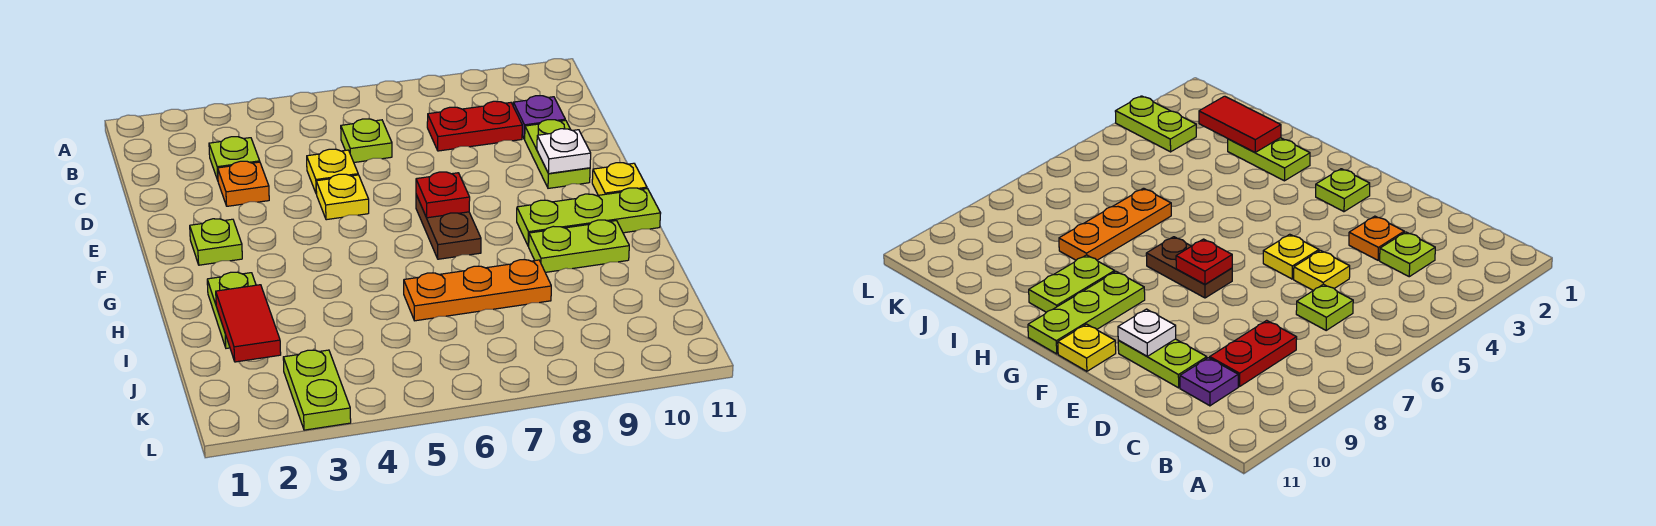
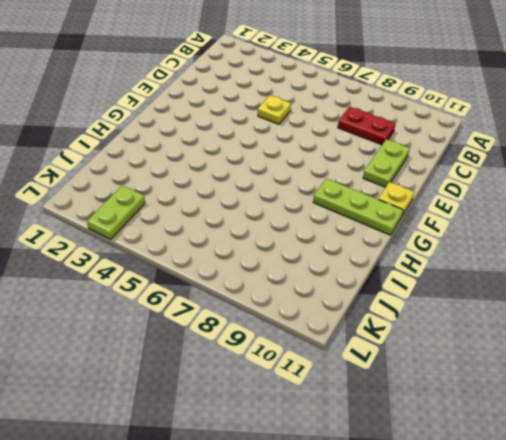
none -> lime plate C3 level 1
none -> lime plate C6 level 1
none -> purple plate C10 level 1

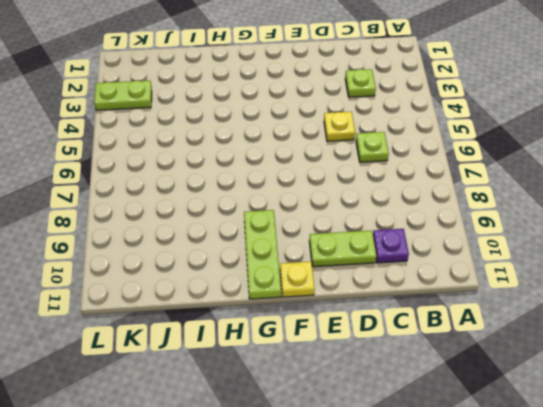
none -> red plate C8:C9 level 1
none -> orange plate D3 level 1
none -> yellow plate E5 level 1

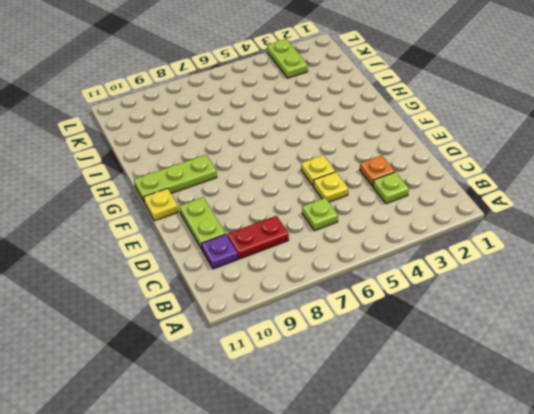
none -> lime plate F2 level 1
none -> brown plate F7:G7 level 1
none -> lime plate H2:I2 level 1

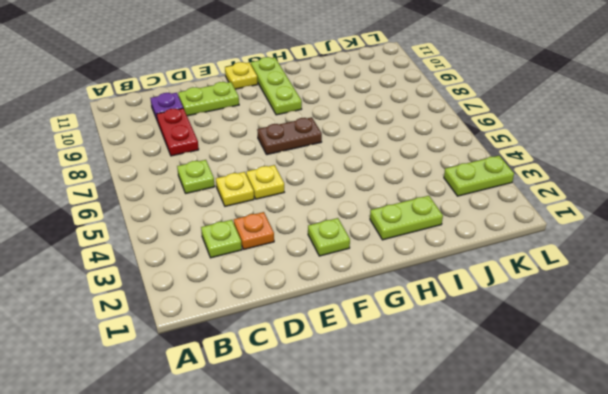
none -> lime plate H9:H10 level 1
none -> orange plate I6:I8 level 1
none -> white plate E10 level 2

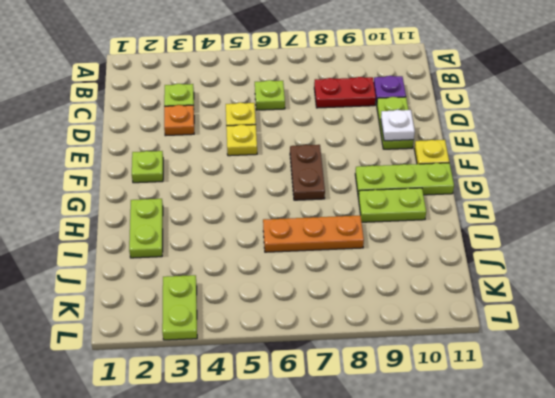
none -> red plate F7 level 2
none -> red tile I2:J2 level 2

